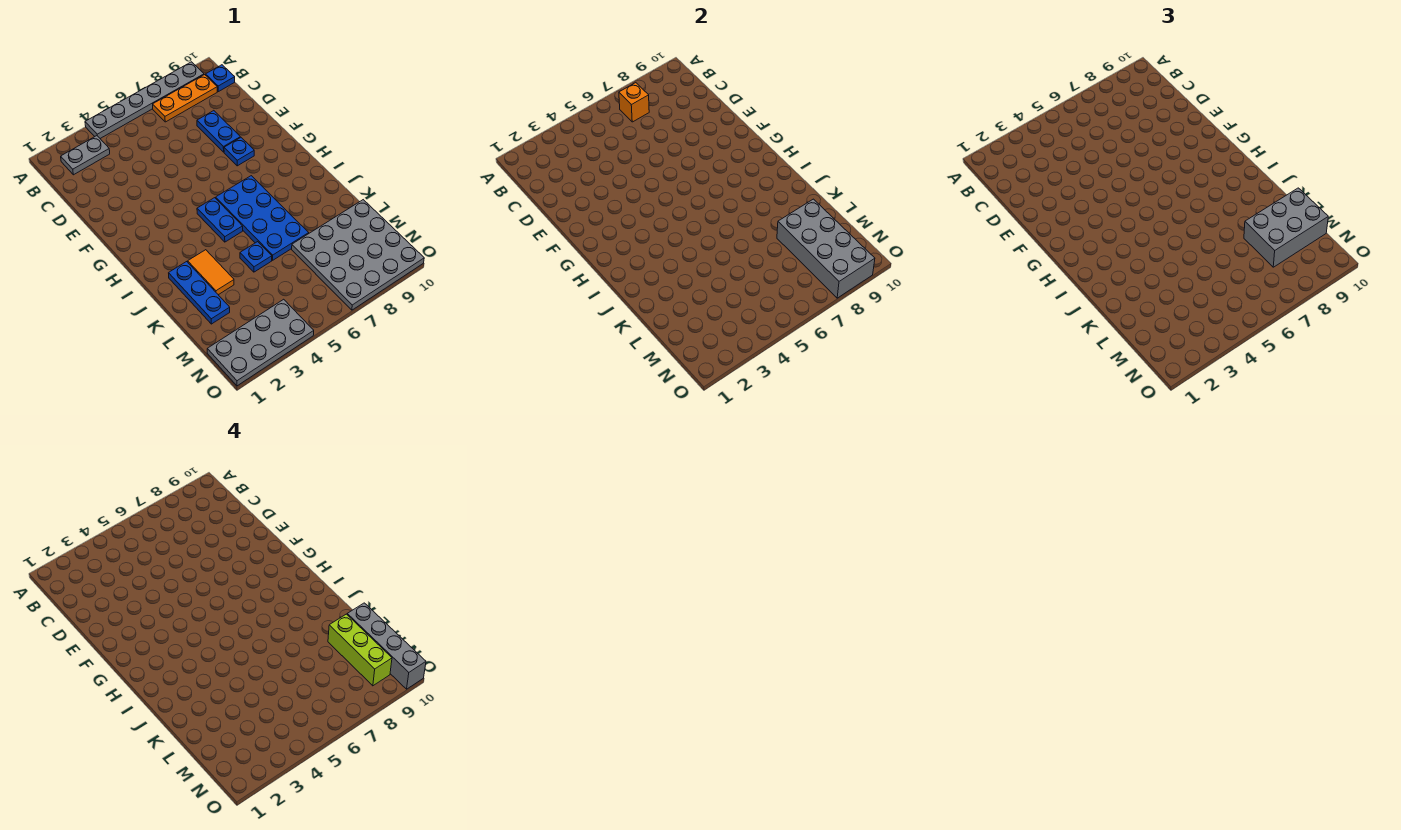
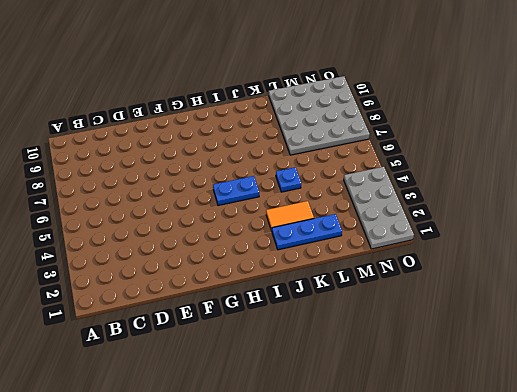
none -> grey plate A4:A9 level 1
none -> grey plate B2:B3 level 1
none -> orange plate B7:B9 level 1

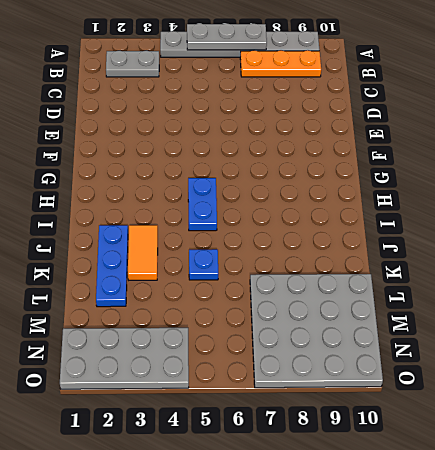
grey plate A5:A7 level 2 -> none
none -> blue plate B10 level 1
none -> blue plate D8:E8 level 1
none -> blue plate F8 level 1

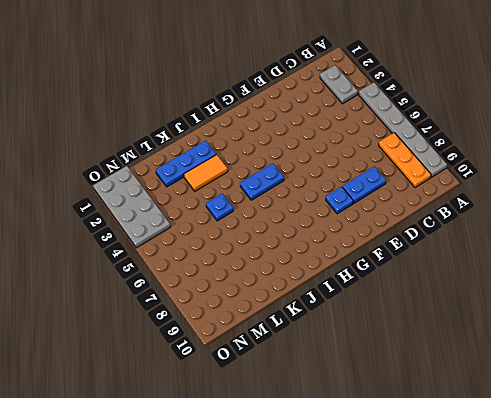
none -> blue plate B10 level 1
none -> blue plate H6:K7 level 1
none -> grey plate L7:O10 level 1

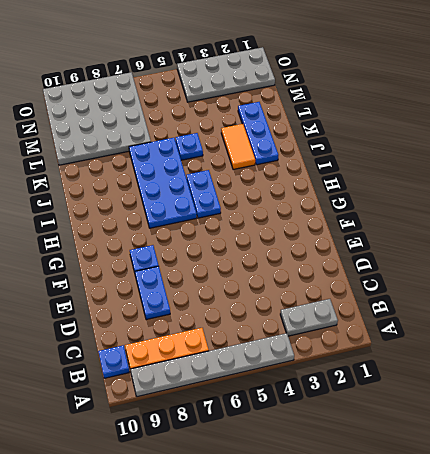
none -> orange brick B7 level 2
none -> grey brick L8:O9 level 2
none -> grey brick L8:M10 level 3

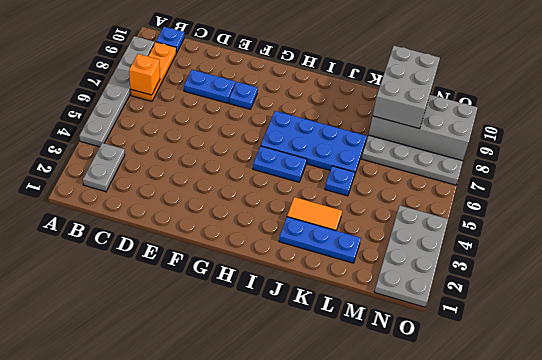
none -> lime brick L9:N9 level 4
none -> grey brick L10:O10 level 4

